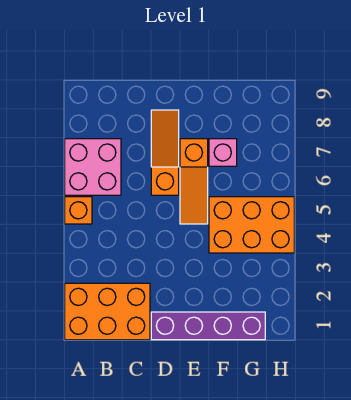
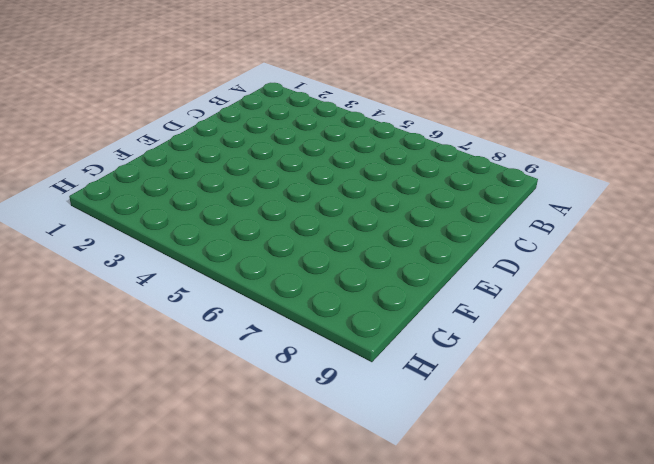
none -> orange brick A1:C2 level 1
none -> orange brick A5 level 1

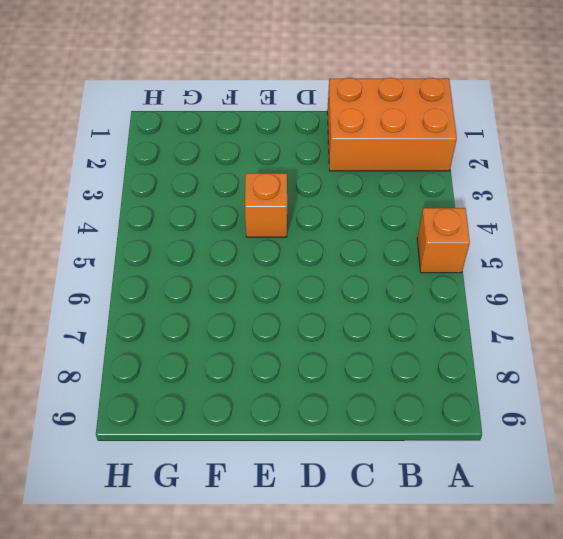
orange brick E4 level 1 -> none
none -> pink brick A6:B7 level 1
none -> purple brick D1:G1 level 1

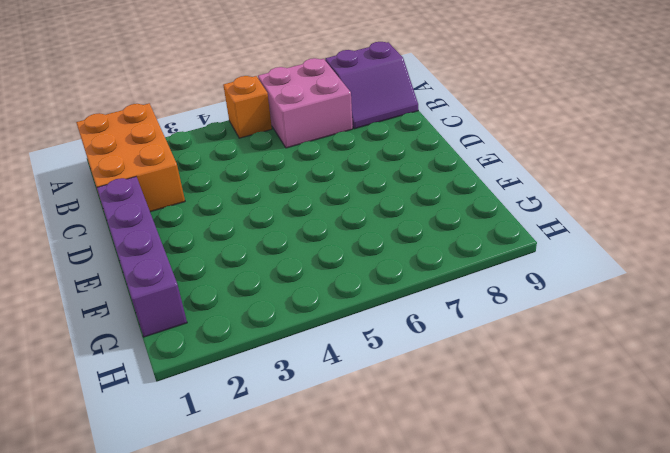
purple slope A8:B9 level 1 top A -> none
none -> orange slope D6:D8 level 1 top 6
none -> orange slope E5:E7 level 1 top 7

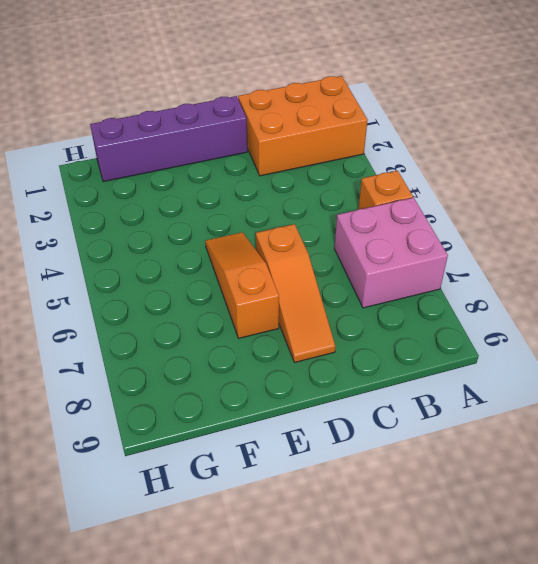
none -> orange brick F4:H5 level 1
none -> pink brick F7 level 1

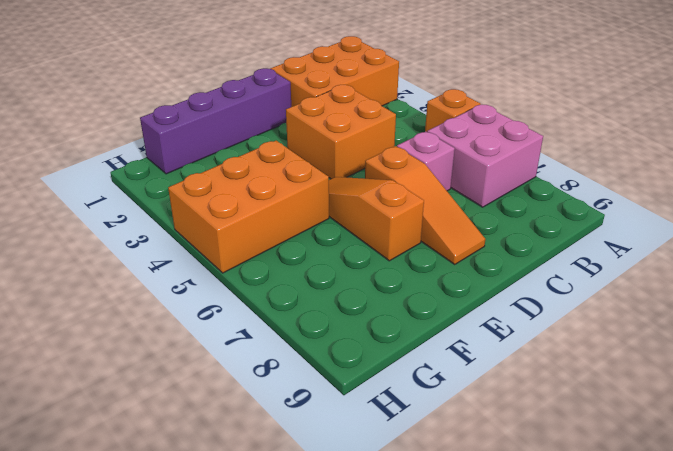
orange brick C3:D4 level 1 -> none
pink brick C6 level 1 -> pink brick F7 level 1

